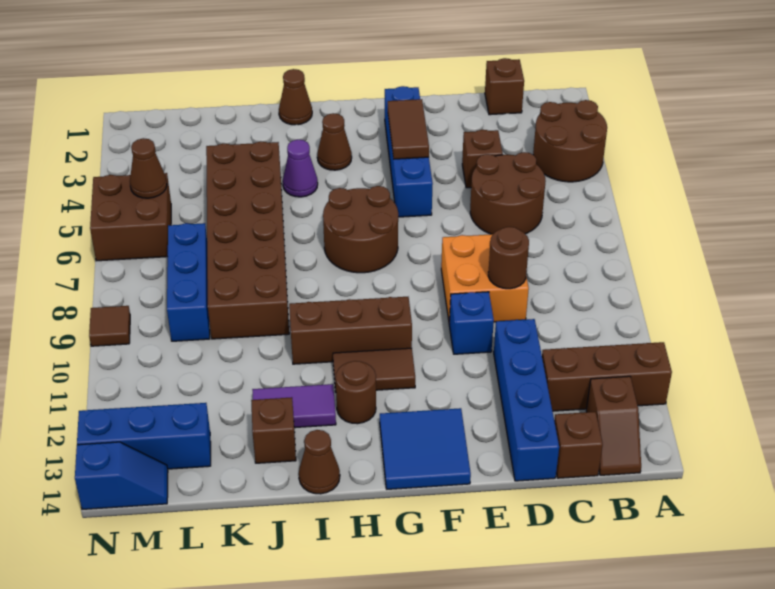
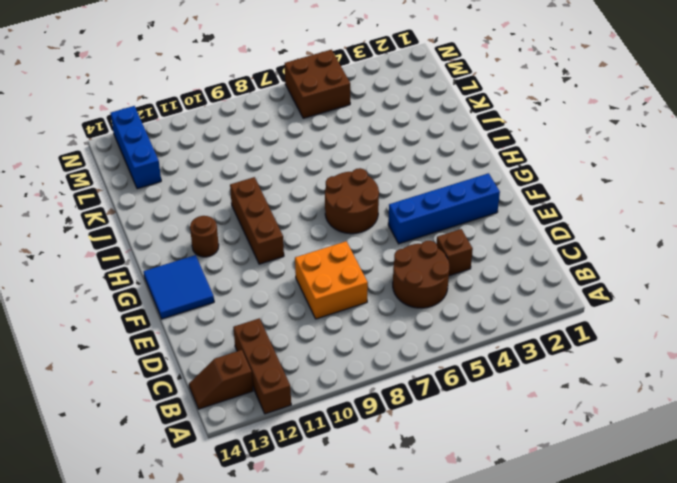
none -> brown round brick A3:B4 level 1
none -> brown brick C1 level 1
none -> brown brick C14 level 1
none -> blue brick D11:D14 level 1

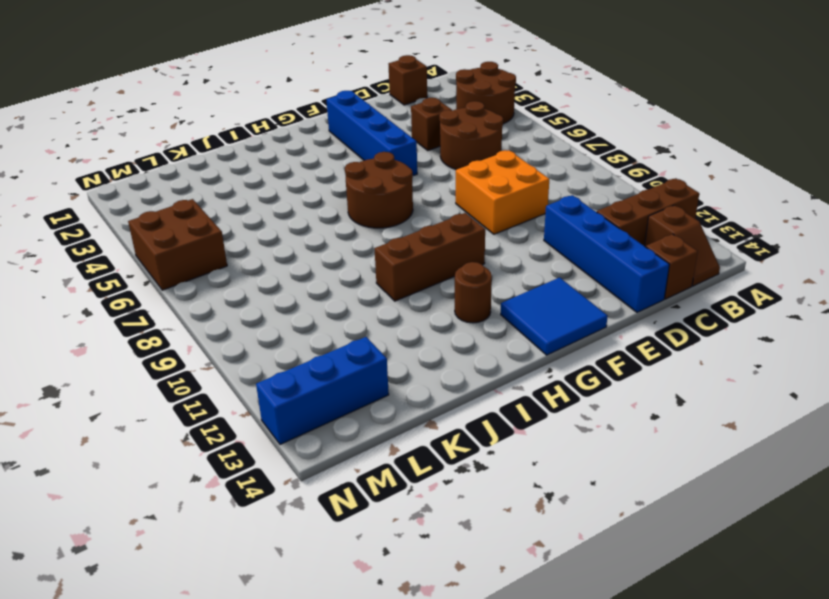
none -> blue brick E10 level 1
none -> brown tile G11:H11 level 1
none -> brown cone H3 level 1
none -> brown cone I1 level 1

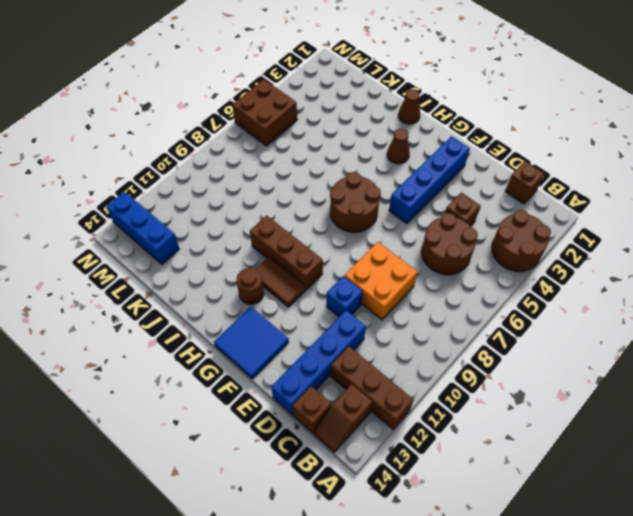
none -> purple cone I4 level 1
none -> purple tile I12:J12 level 1
none -> brown cone I14 level 1
none -> brown brick J4:K9 level 1

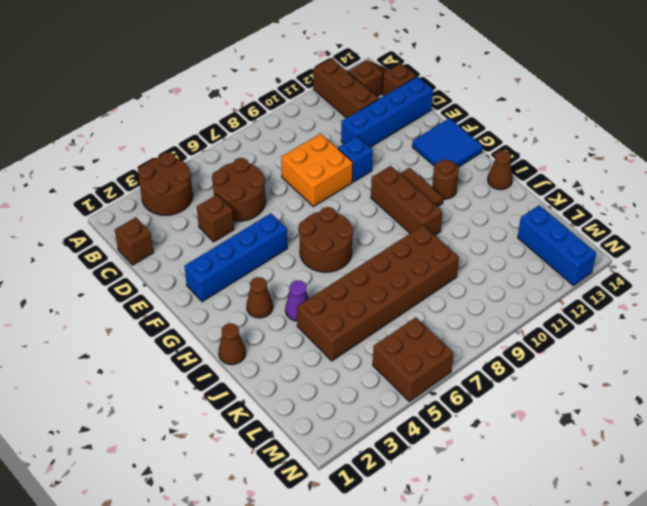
none -> purple tile I12:J12 level 1
none -> brown brick J13 level 1
none -> blue brick L7:L9 level 1
none -> blue slope M14:N14 level 1 top N

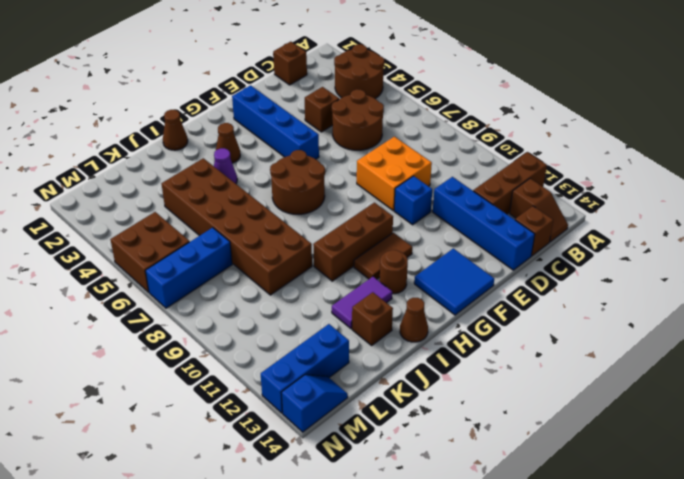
blue brick L7:N7 level 1 -> blue brick L7:L9 level 1
none -> brown tile N9 level 1
none -> brown round brick D9 level 2
none -> brown tile F3:F4 level 2
none -> brown cone M5 level 2

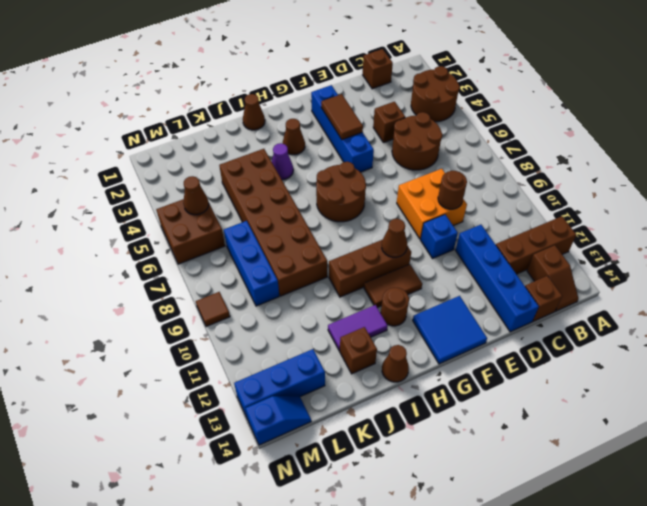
brown cone G10 level 2 -> none

